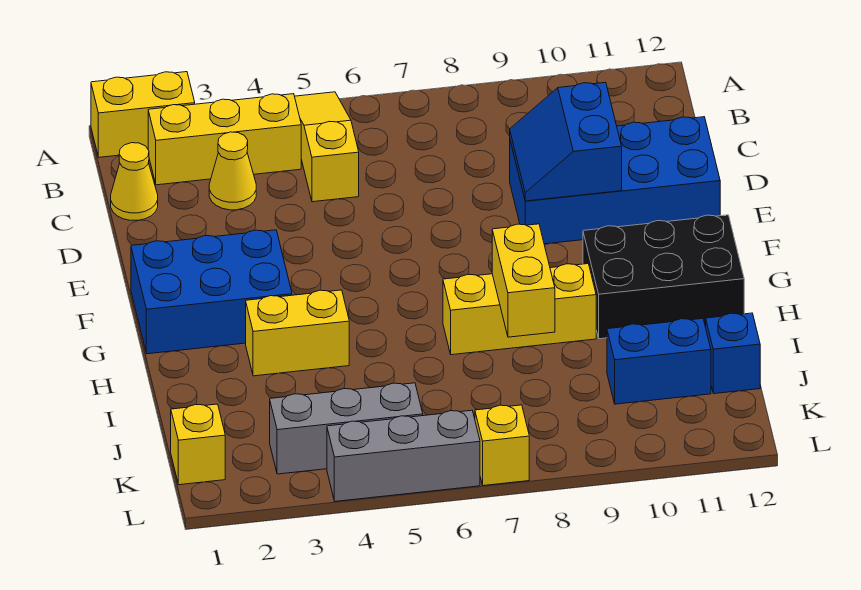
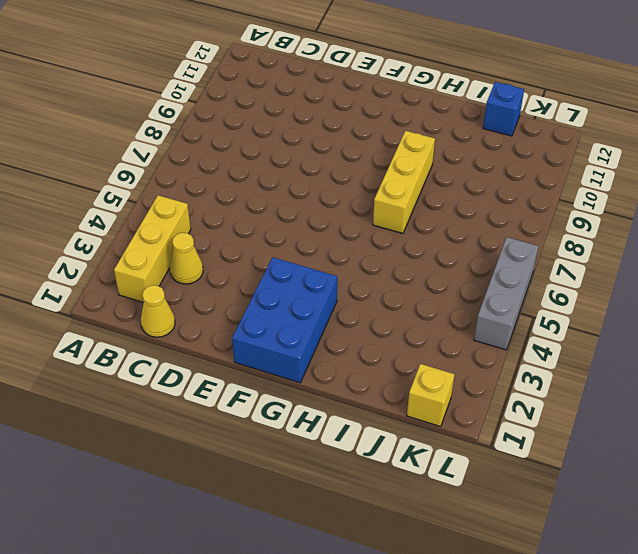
none -> yellow brick A1:A2 level 1
none -> yellow slope A5:C5 level 1 top C
none -> blue brick D9:E12 level 1

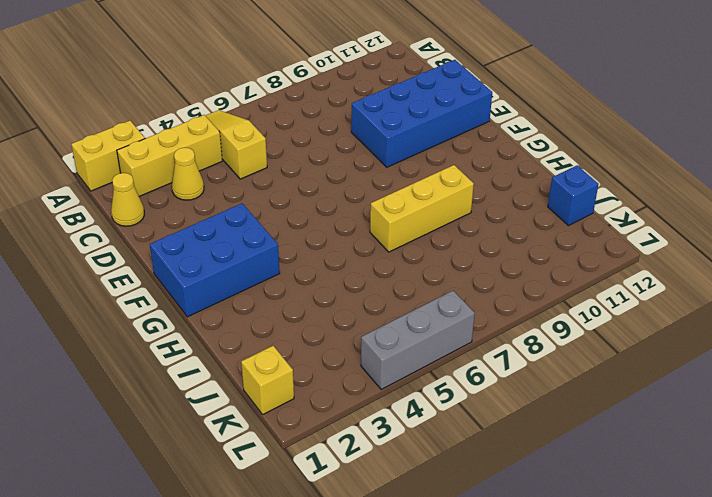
none -> black brick G10:H12 level 1
none -> yellow brick H3:H4 level 1
none -> blue brick J10:J11 level 1

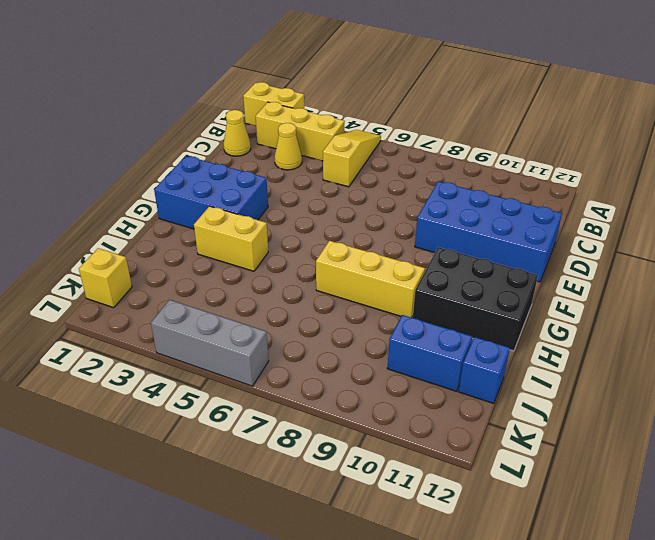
none -> grey brick K3:K5 level 1
none -> yellow brick L7 level 1
none -> blue slope D9:E10 level 2 top 10

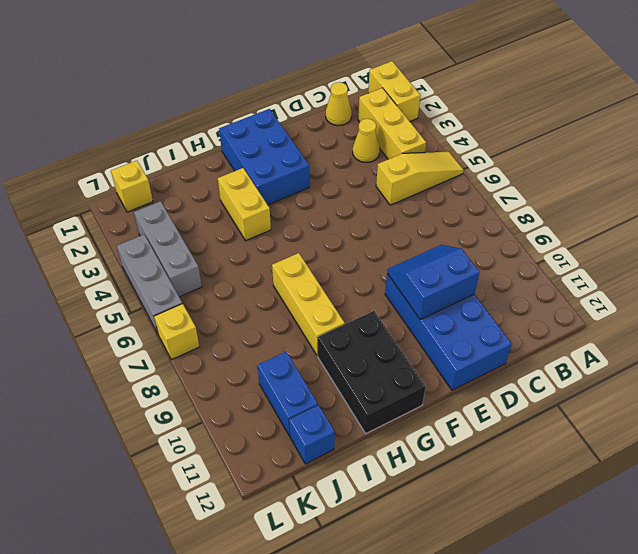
none -> yellow brick H8:I8 level 2

